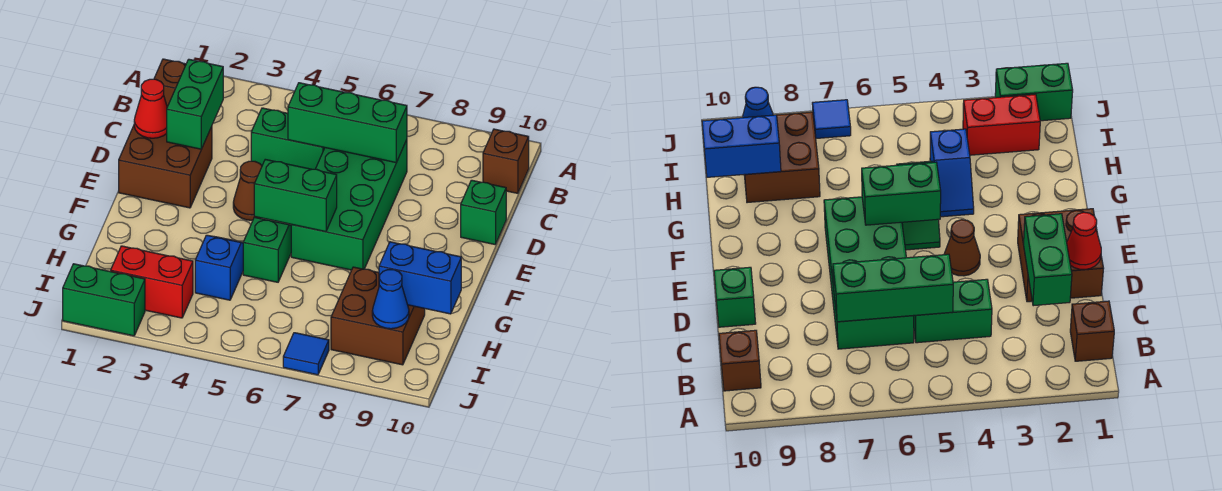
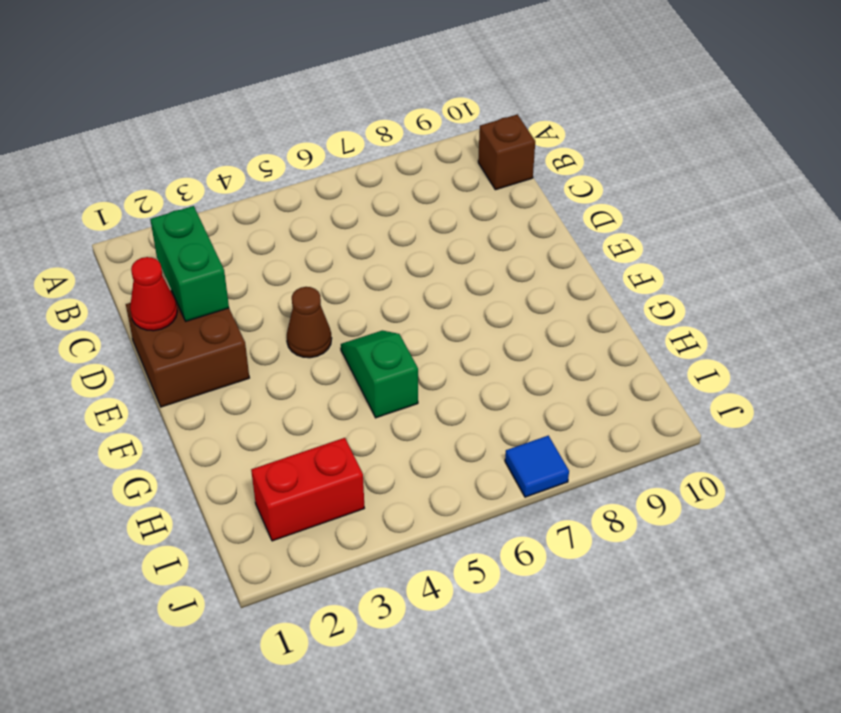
none -> brown brick B1 level 1
none -> green brick C4:C5 level 1
none -> green brick C6:F7 level 1

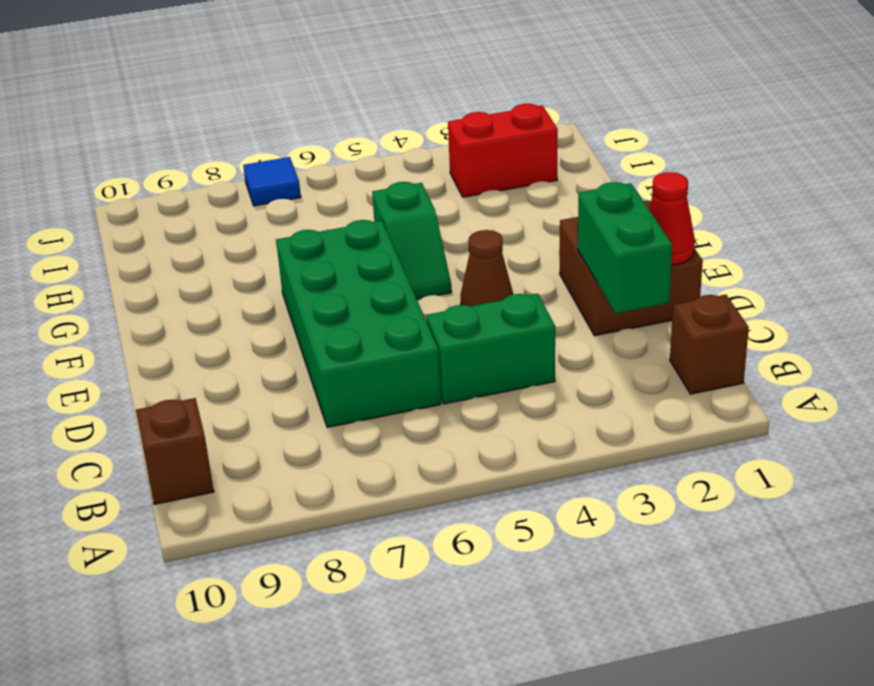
none -> green brick D10 level 1
none -> blue slope G4:H4 level 1 top H
none -> brown brick H8:I9 level 1

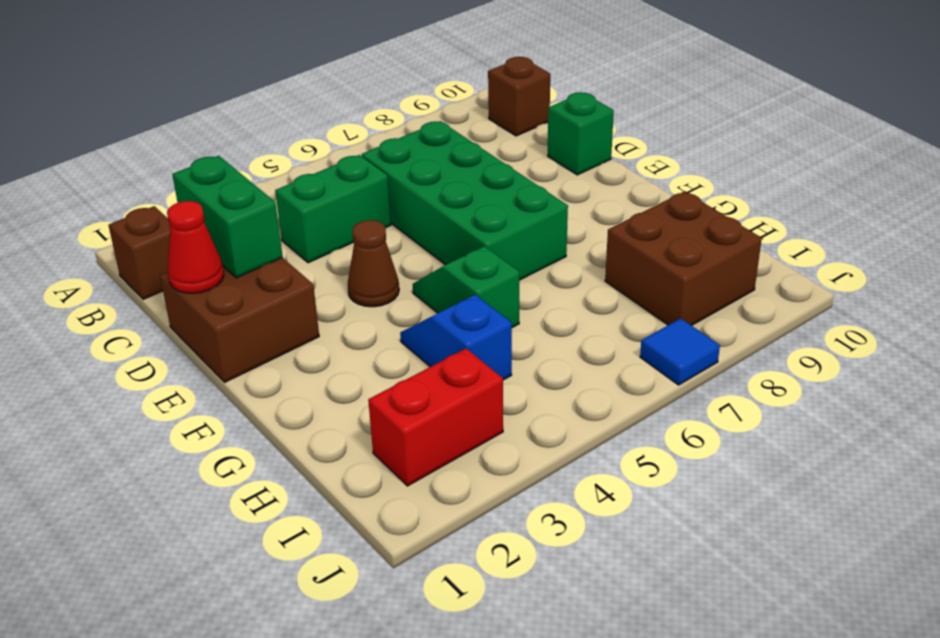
none -> green brick J1:J2 level 1
none -> green brick C5:C7 level 2
none -> green brick F5:F6 level 2

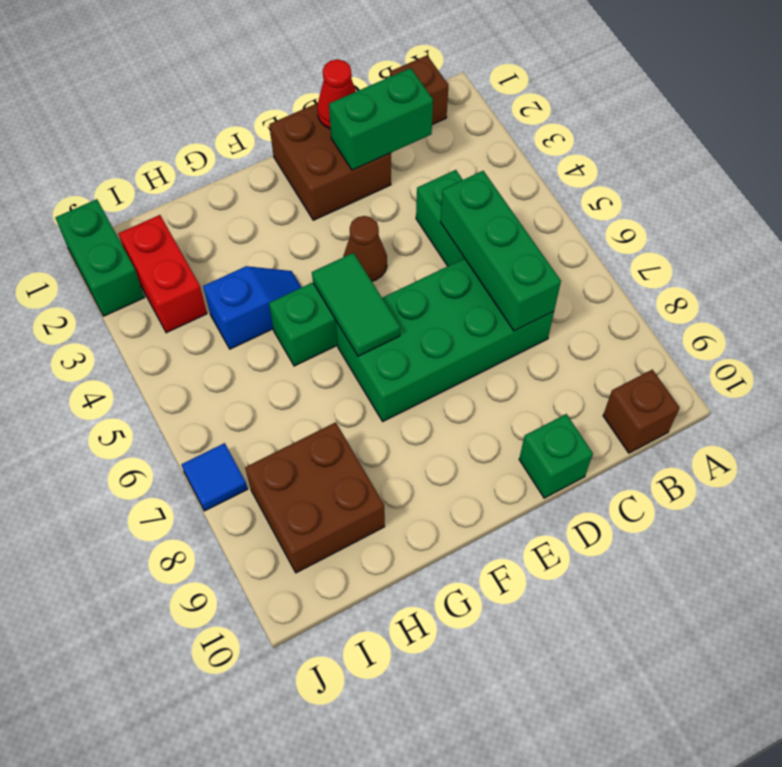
green tile F5:F6 level 2 -> green brick F5:F6 level 2
none -> blue brick H9:H10 level 2
none -> blue cone I9 level 2

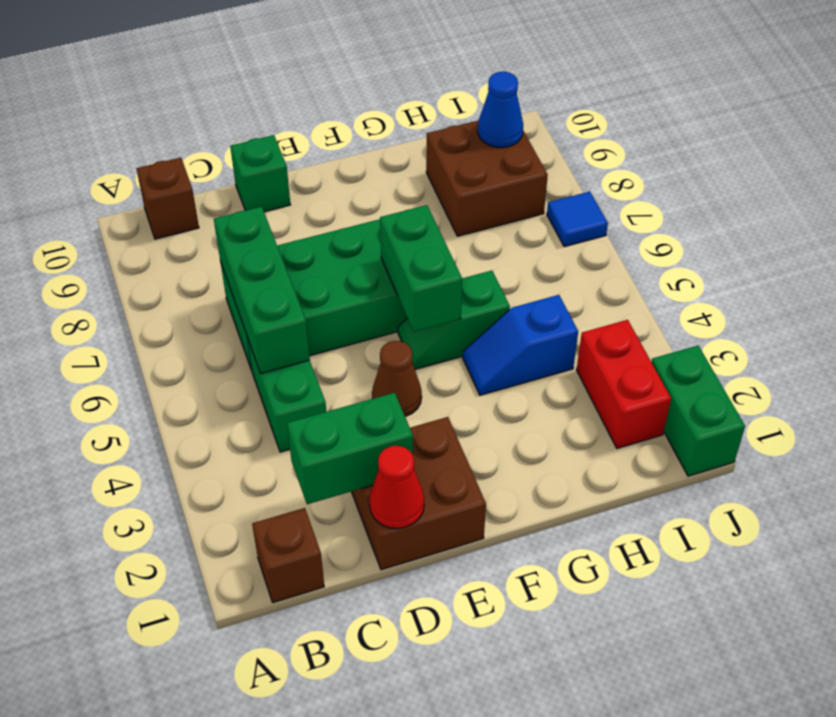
none -> blue brick H9:H10 level 2

